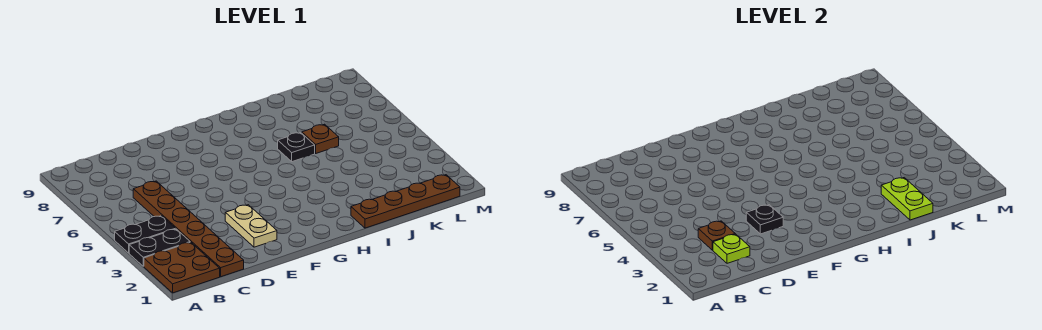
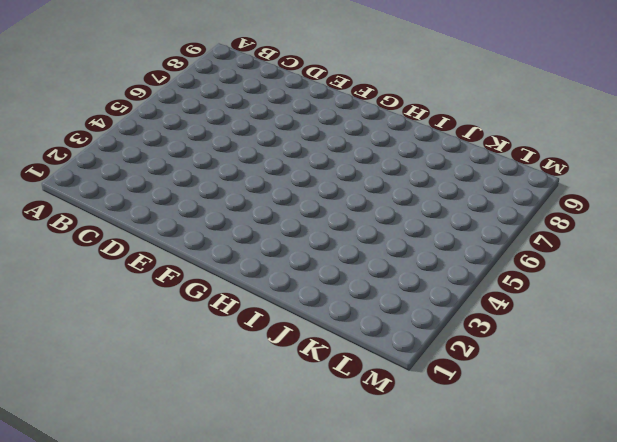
none -> brown plate A1:B2 level 1
none -> black plate A3:B3 level 1
none -> black plate A4:B4 level 1

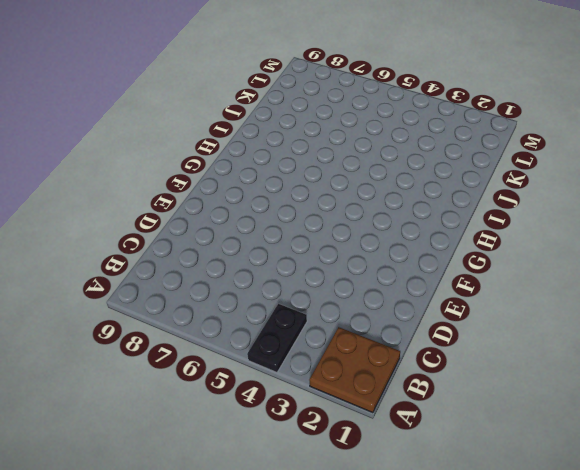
none -> black plate A3:B3 level 1
none -> brown plate C1:C6 level 1
none -> tan plate E2:E3 level 1

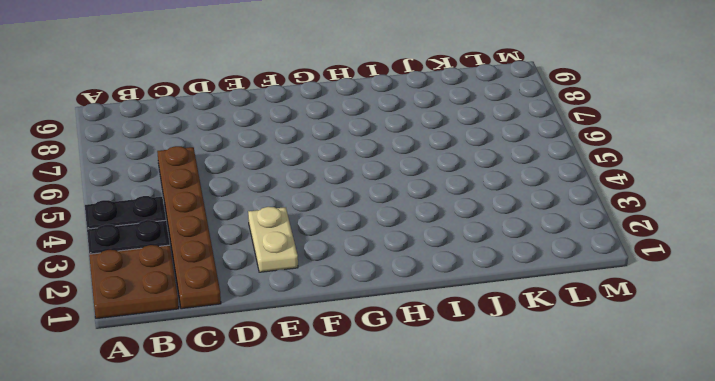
none -> brown plate I1:L1 level 1
none -> black plate I6 level 1
none -> brown plate J6 level 1

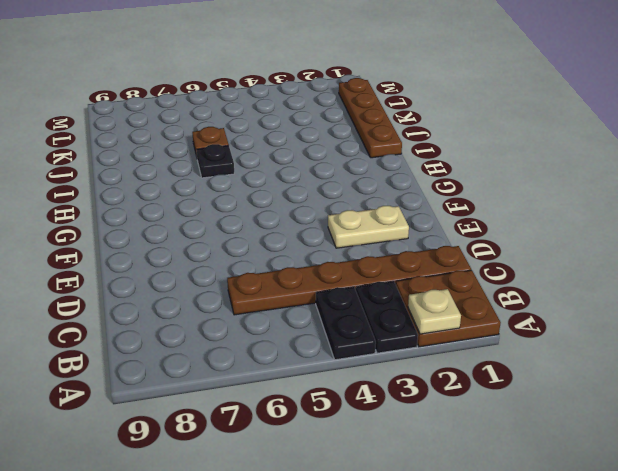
tan plate A2 level 2 -> none
none -> lime plate C2 level 2
none -> brown plate C3 level 2
none -> black plate E3 level 2

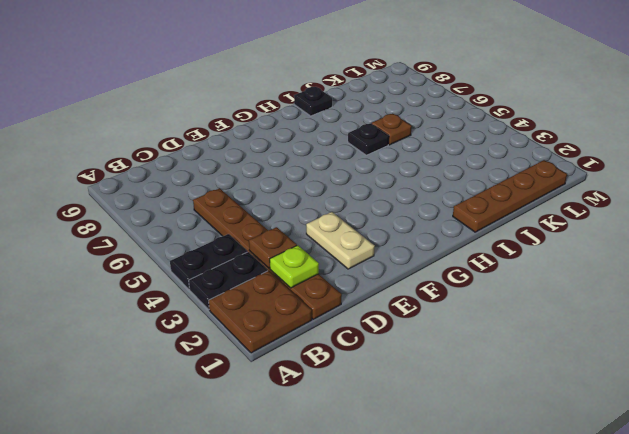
black plate I9 level 1 -> black plate E3 level 2
none -> lime plate J1:J2 level 2

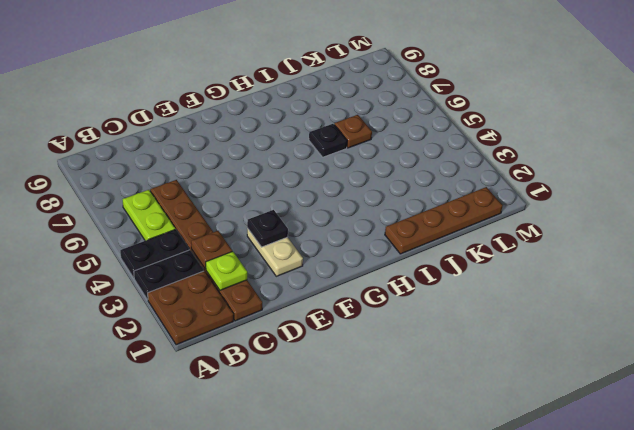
lime plate B5:B6 level 1 -> lime plate J1:J2 level 2

